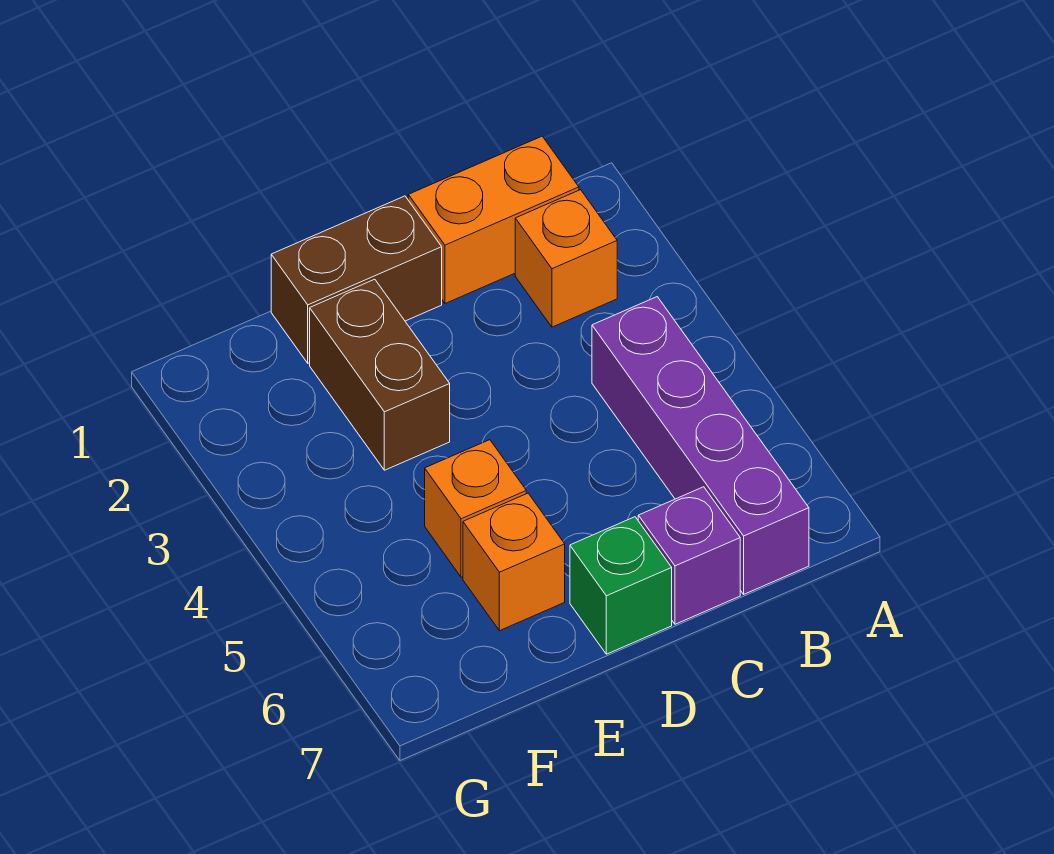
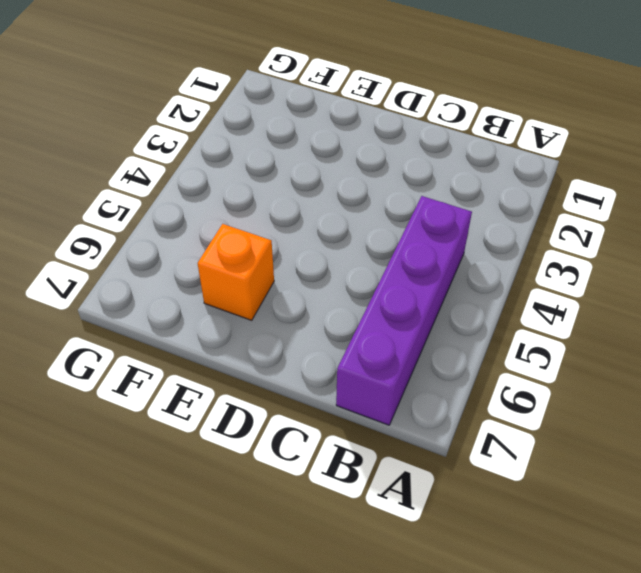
none -> orange brick B1:C1 level 1
none -> orange brick B2 level 1

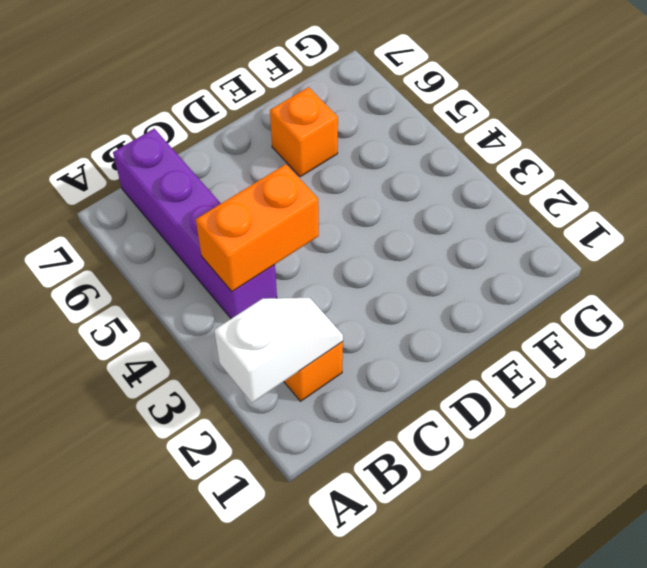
white slope A2:B2 level 2 top A -> none
orange brick B4:C4 level 2 -> orange brick B1:C1 level 1
none -> purple brick C7 level 1
none -> brown brick D1:E1 level 1

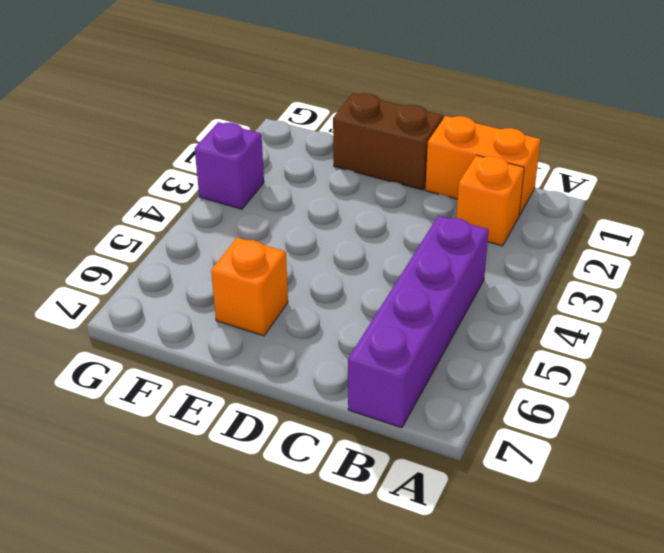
purple brick G3 level 1 -> purple brick C7 level 1
none -> green brick D7 level 1
none -> brown brick E2:E3 level 1

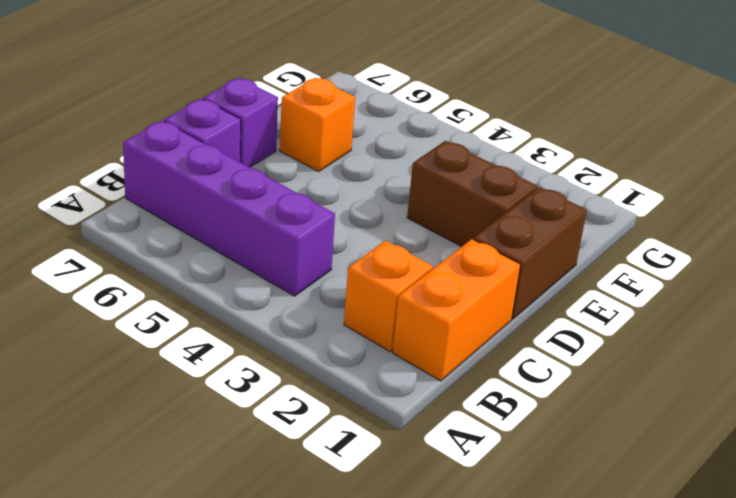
purple brick D7 level 1 -> green brick D7 level 1
none -> orange brick E5 level 1

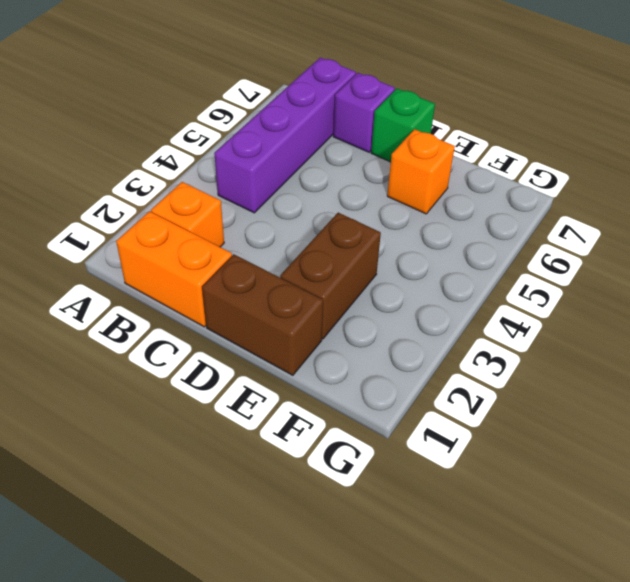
none -> orange brick E5 level 1

